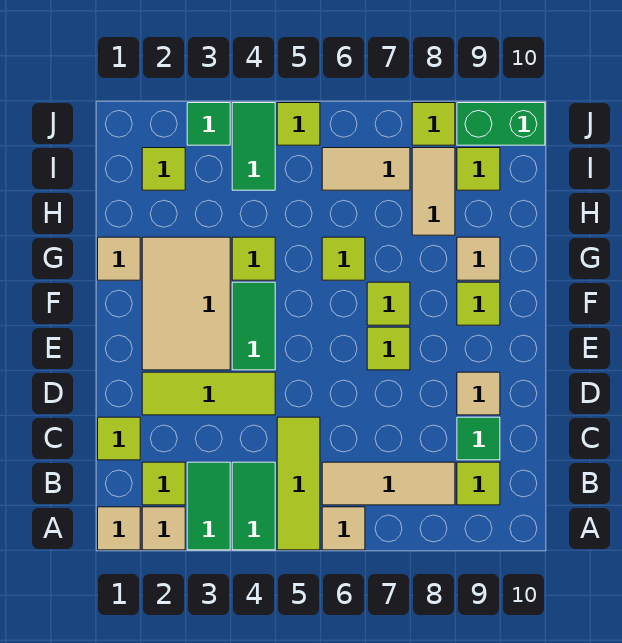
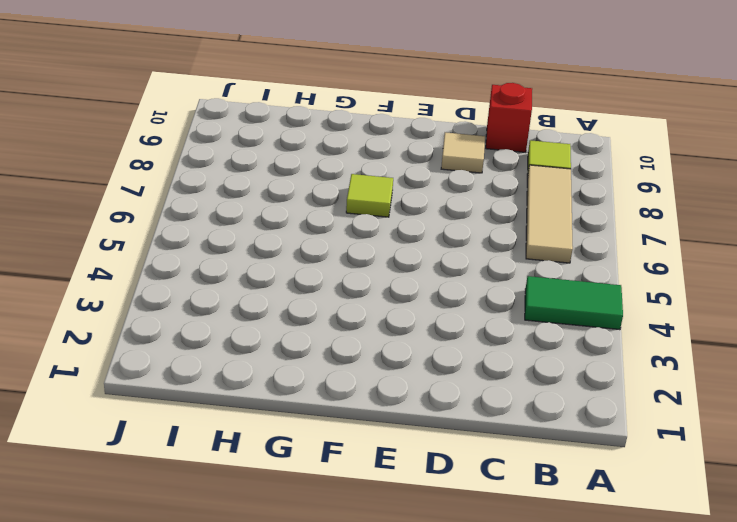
red brick C10 level 1 -> none
none -> tan tile A1 level 1
none -> tan tile A2 level 1
none -> green tile A3:B3 level 1
none -> lime tile A5:C5 level 1

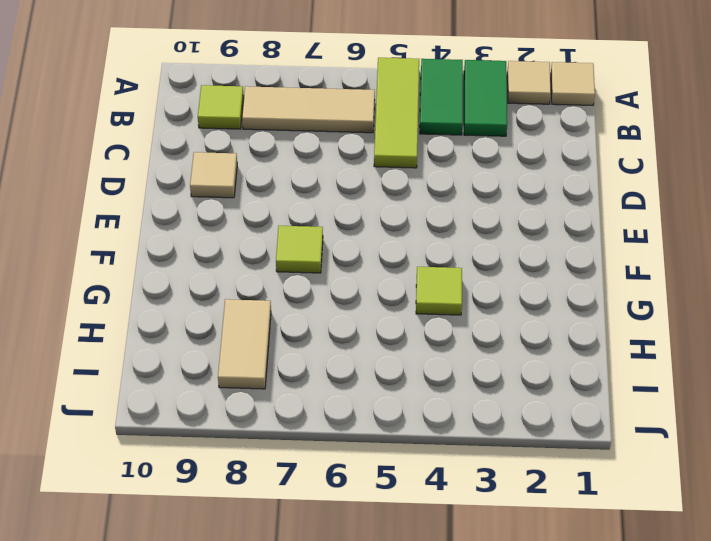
none -> tan tile A6 level 1
none -> lime tile B2 level 1
none -> lime tile C1 level 1
none -> green tile C9 level 1

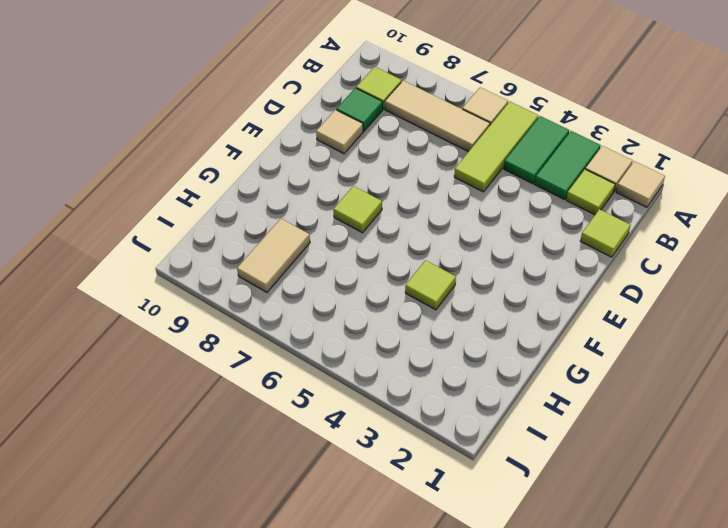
none -> lime tile D2:D4 level 1
none -> tan tile E2:G3 level 1
none -> green tile E4:F4 level 1
none -> lime tile E7 level 1

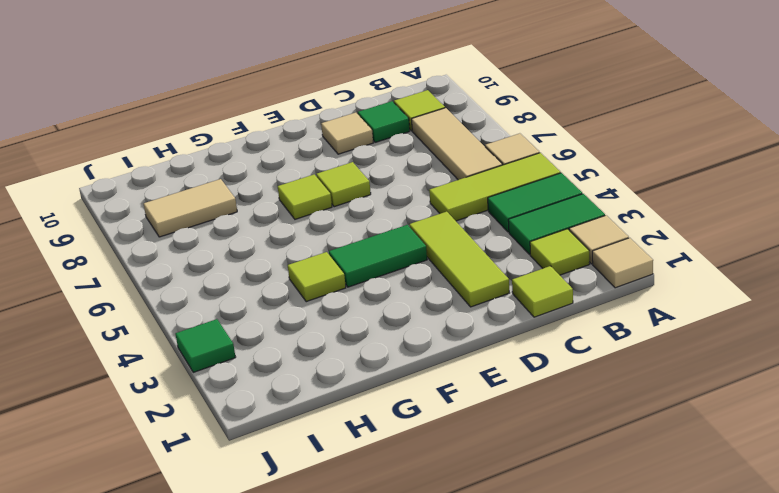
none -> tan tile E2:G3 level 1
none -> lime tile F9 level 1
none -> tan tile G1 level 1
none -> lime tile G6 level 1

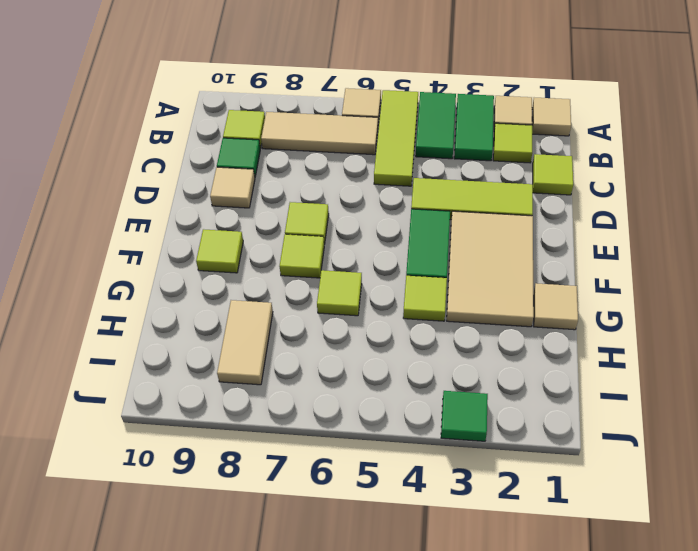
none -> tan tile G9 level 1
none -> lime tile I2 level 1
none -> green tile I4:J4 level 1
none -> tan tile I6:I7 level 1

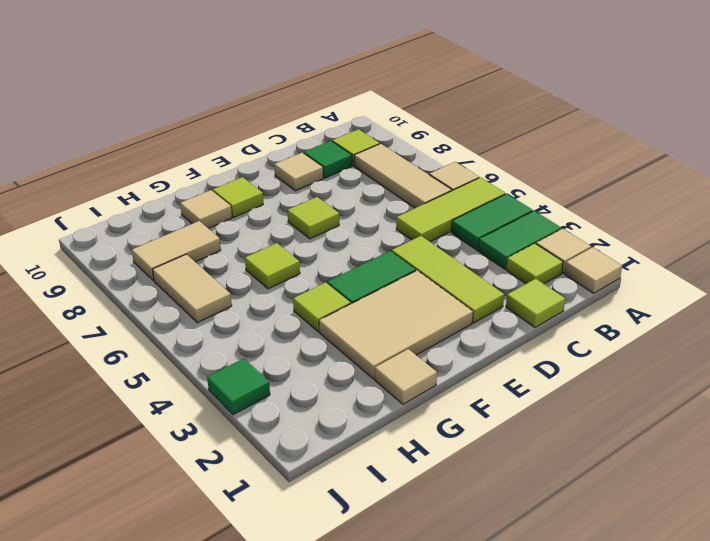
none -> lime tile F7 level 1
none -> lime tile I2 level 1
none -> green tile I4:J4 level 1
none -> lime tile I9 level 1

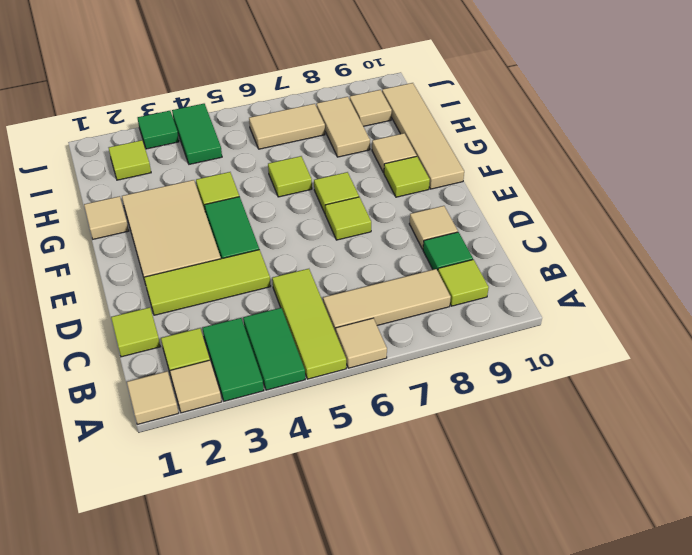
tan tile F10:I10 level 1 -> none
tan tile I9 level 1 -> lime tile I9 level 1
none -> lime tile J5 level 1
none -> lime tile J8 level 1
none -> green brick J9:J10 level 1

